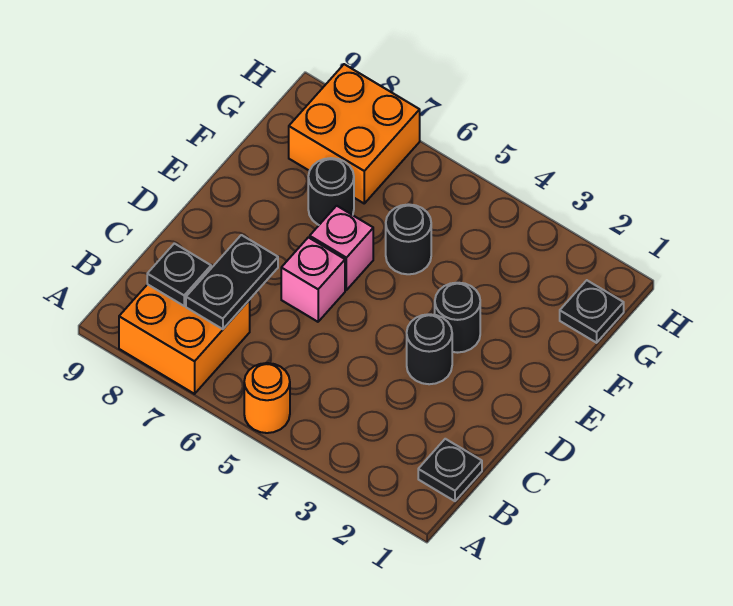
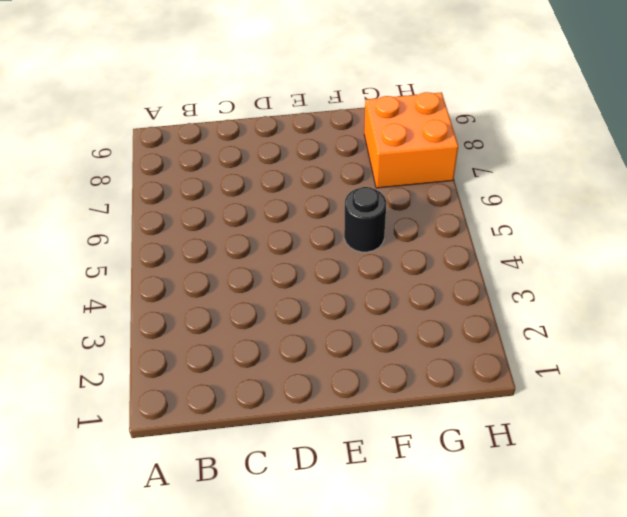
none -> orange round brick A5 level 1
none -> orange brick A7:B8 level 1
none -> black plate B1 level 1

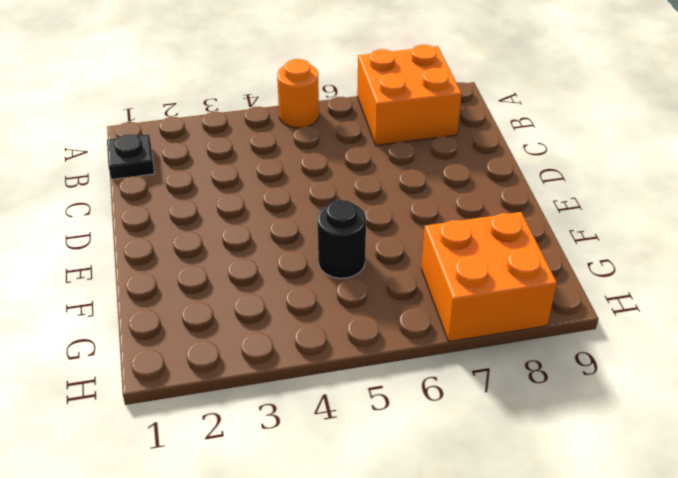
none -> black round brick D3 level 1
none -> pink brick D6 level 1
none -> black round brick E3 level 1

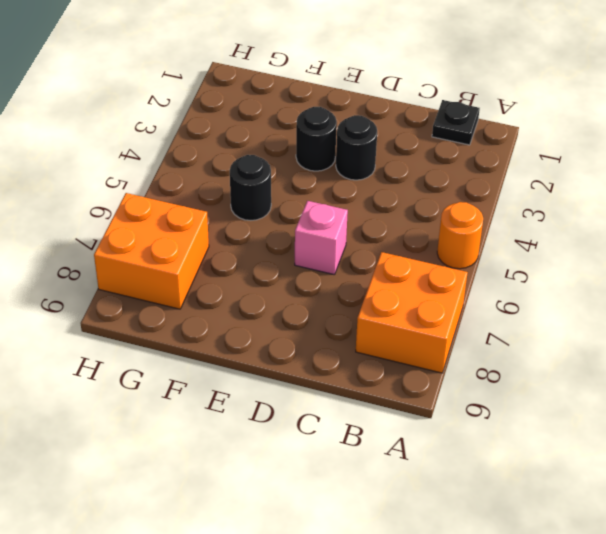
none -> pink brick E6 level 1
none -> black round brick F7 level 1
none -> black plate G1 level 1

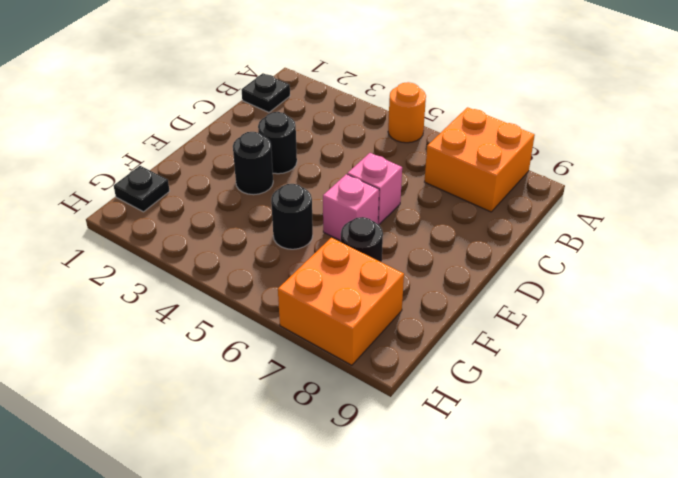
none -> black plate B7:C7 level 2
none -> black plate B8 level 2

